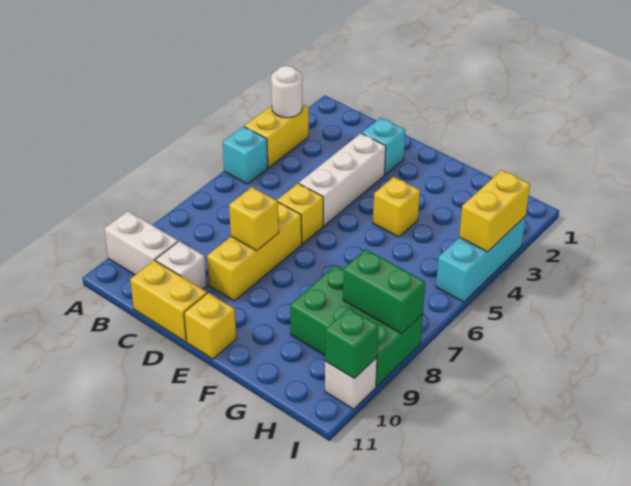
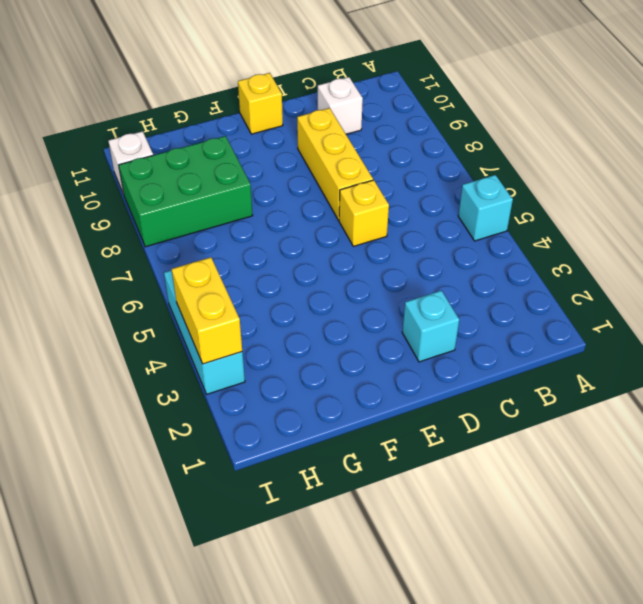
none -> yellow brick A3:A4 level 1
none -> white brick A10:B10 level 1
none -> yellow brick C11:D11 level 1

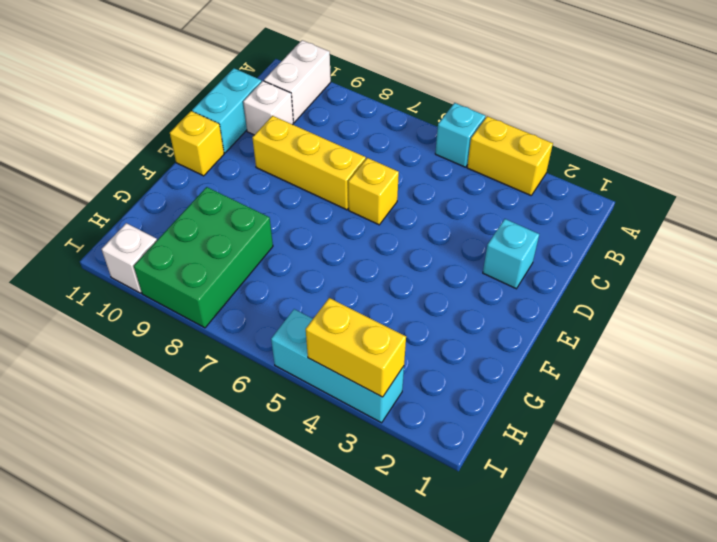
cyan brick C11:D11 level 1 -> yellow brick C11:D11 level 1
none -> white brick D3:D5 level 1
none -> yellow brick F4 level 1
none -> white round brick A3 level 2

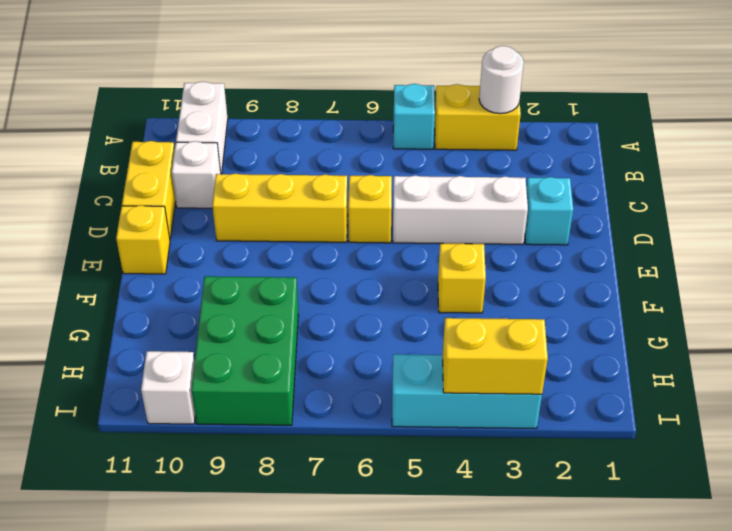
none -> yellow brick D8 level 2
none -> green brick H8:I8 level 2
none -> green brick I10 level 2

